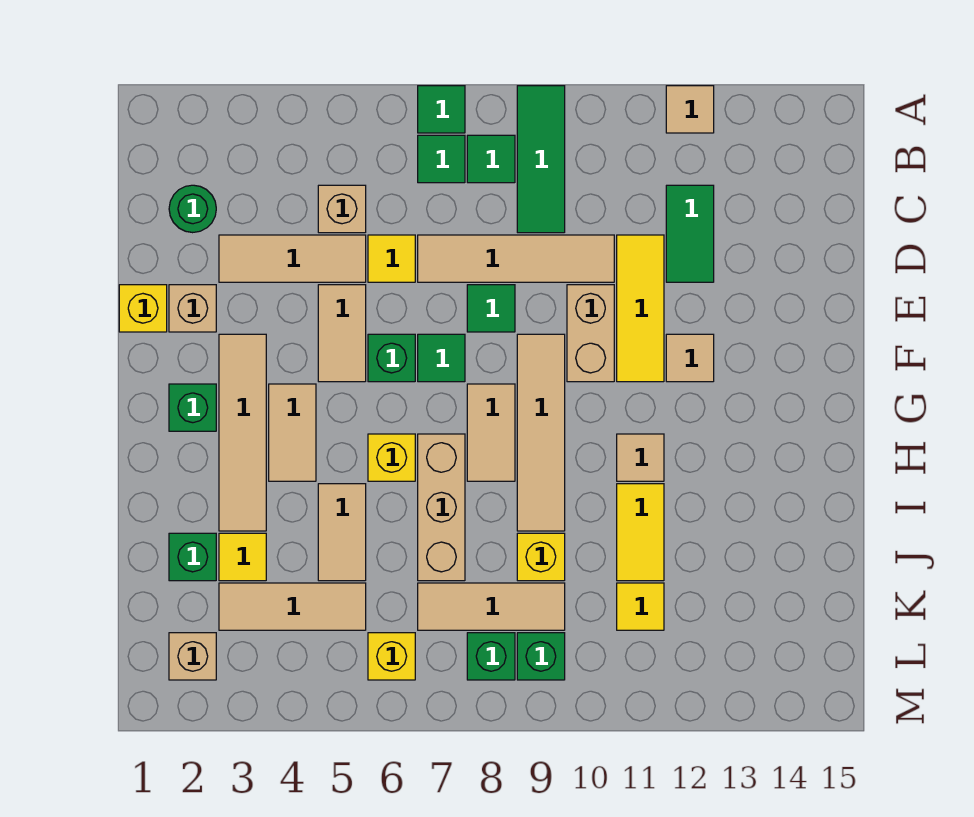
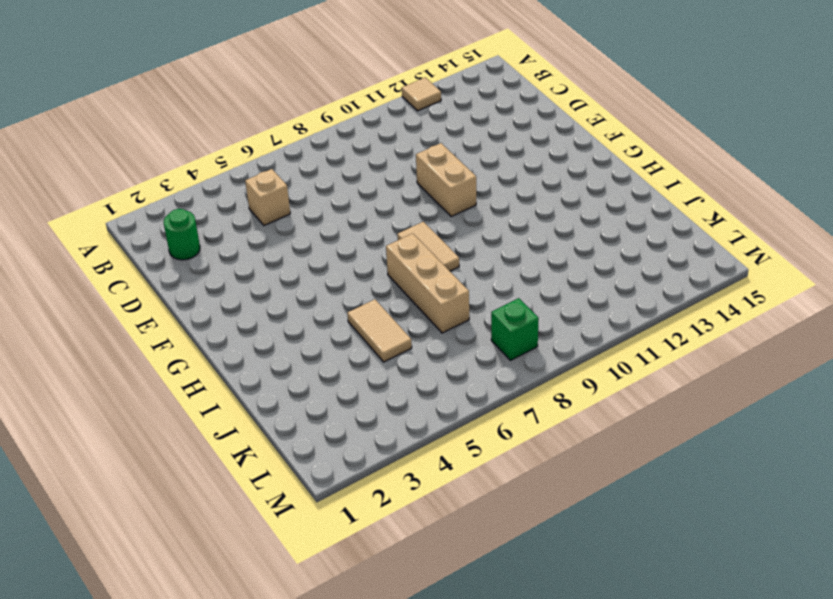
none -> green tile A7 level 1
none -> green tile A9:C9 level 1
none -> green tile B7 level 1
none -> green tile B8 level 1

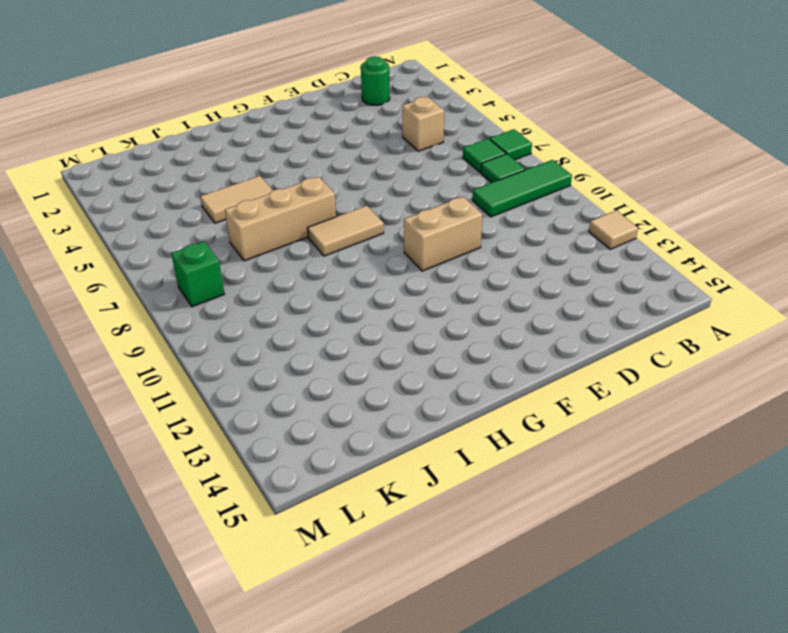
none -> green tile C12:D12 level 1
none -> tan tile D3:D5 level 1
none -> yellow tile D6 level 1
none -> tan tile D7:D10 level 1

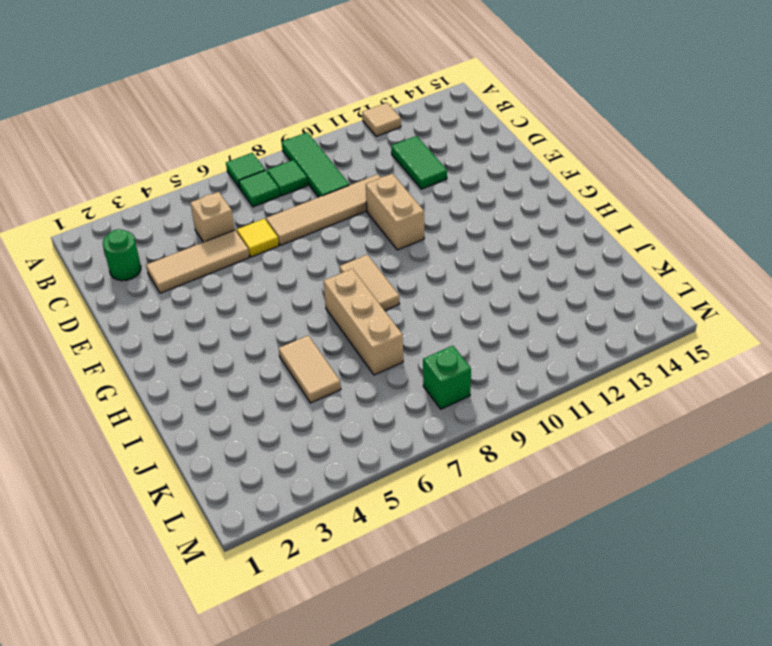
none -> yellow tile D11:F11 level 1
none -> yellow brick E1 level 1
none -> tan brick E2 level 1
none -> tan tile E5:F5 level 1

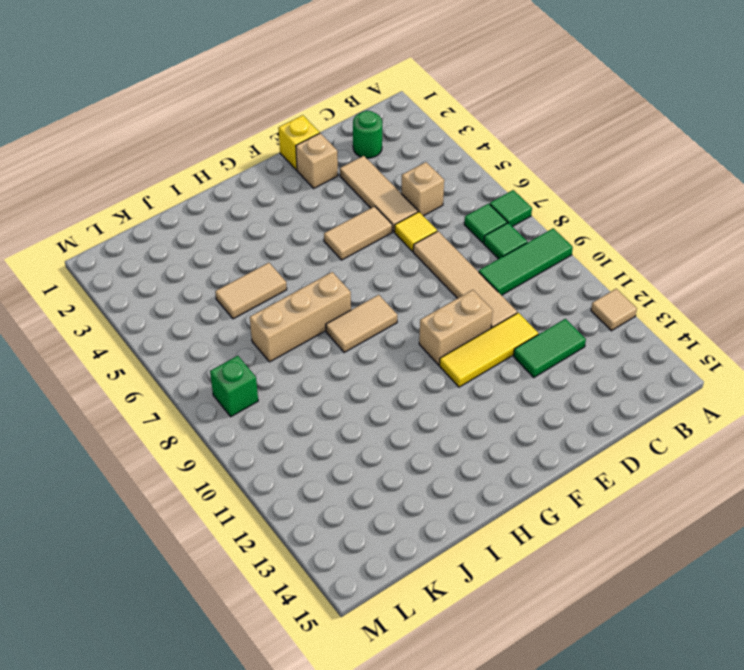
none -> green tile E8 level 1
none -> tan tile F3:I3 level 1
none -> green brick F6 level 1
none -> green tile F7 level 1

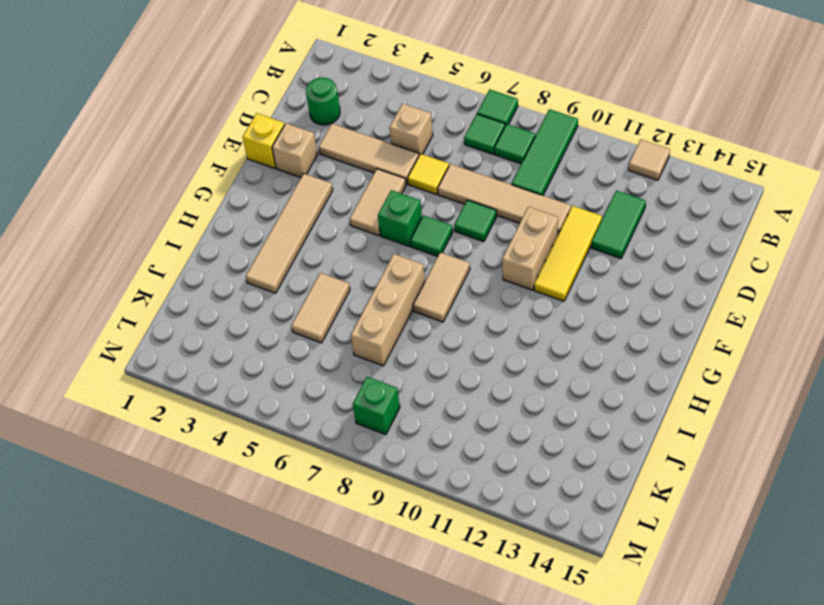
none -> tan tile F9:I9 level 1
none -> tan tile F12 level 1
none -> green brick G2 level 1
none -> tan tile G4:H4 level 1

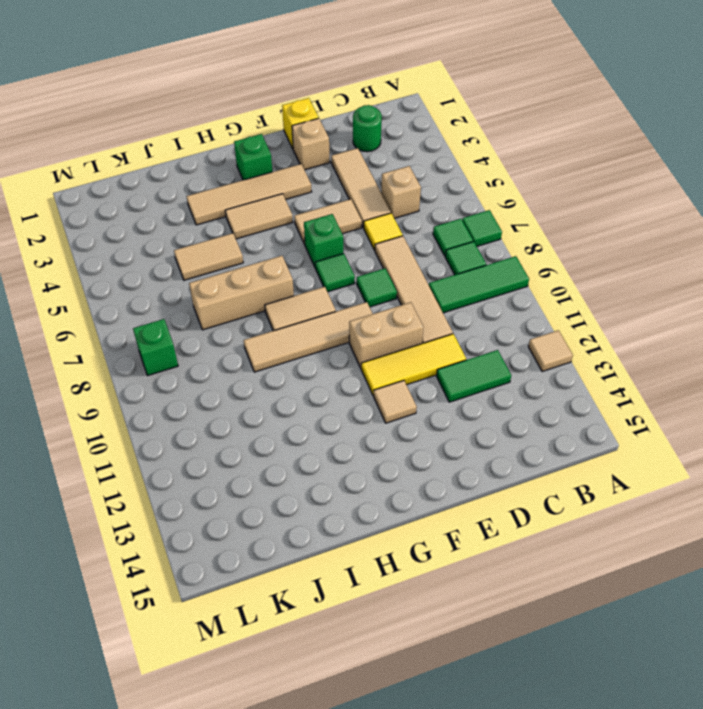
none -> yellow brick H6 level 1
none -> tan tile H11 level 1
none -> yellow tile I11:J11 level 1
none -> green brick J2 level 1

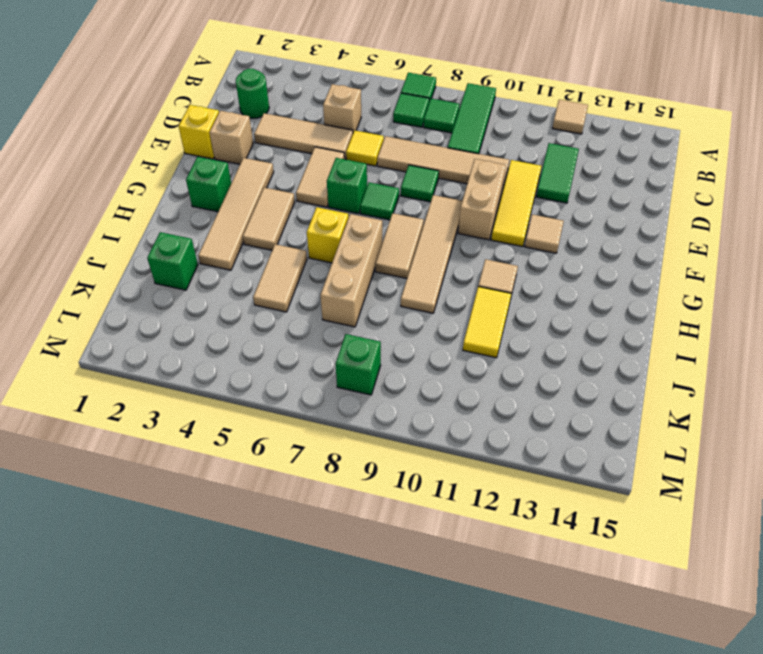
none -> yellow tile J3 level 1
none -> yellow brick J9 level 1
none -> tan tile K3:K5 level 1
none -> tan tile K7:K9 level 1

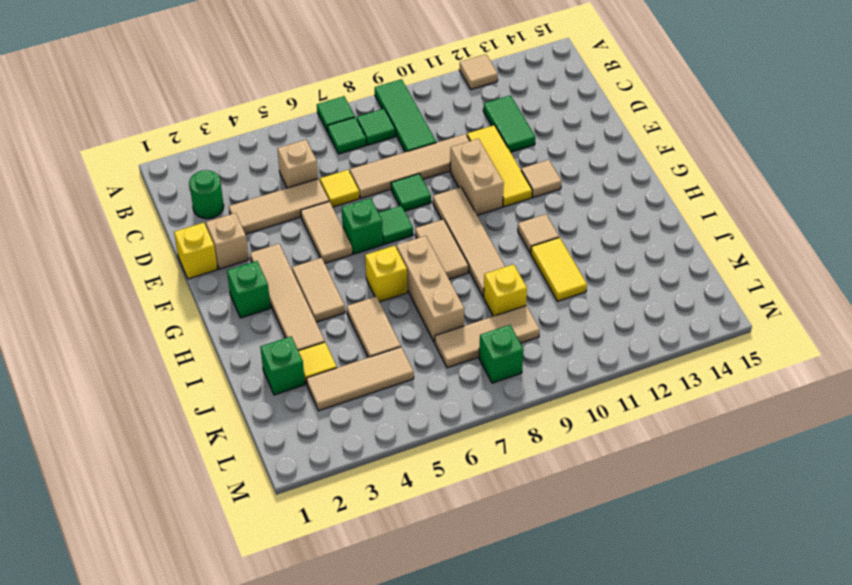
none -> yellow tile K11 level 1
none -> tan brick L2 level 1
none -> yellow brick L6 level 1
none -> green brick L9 level 1

